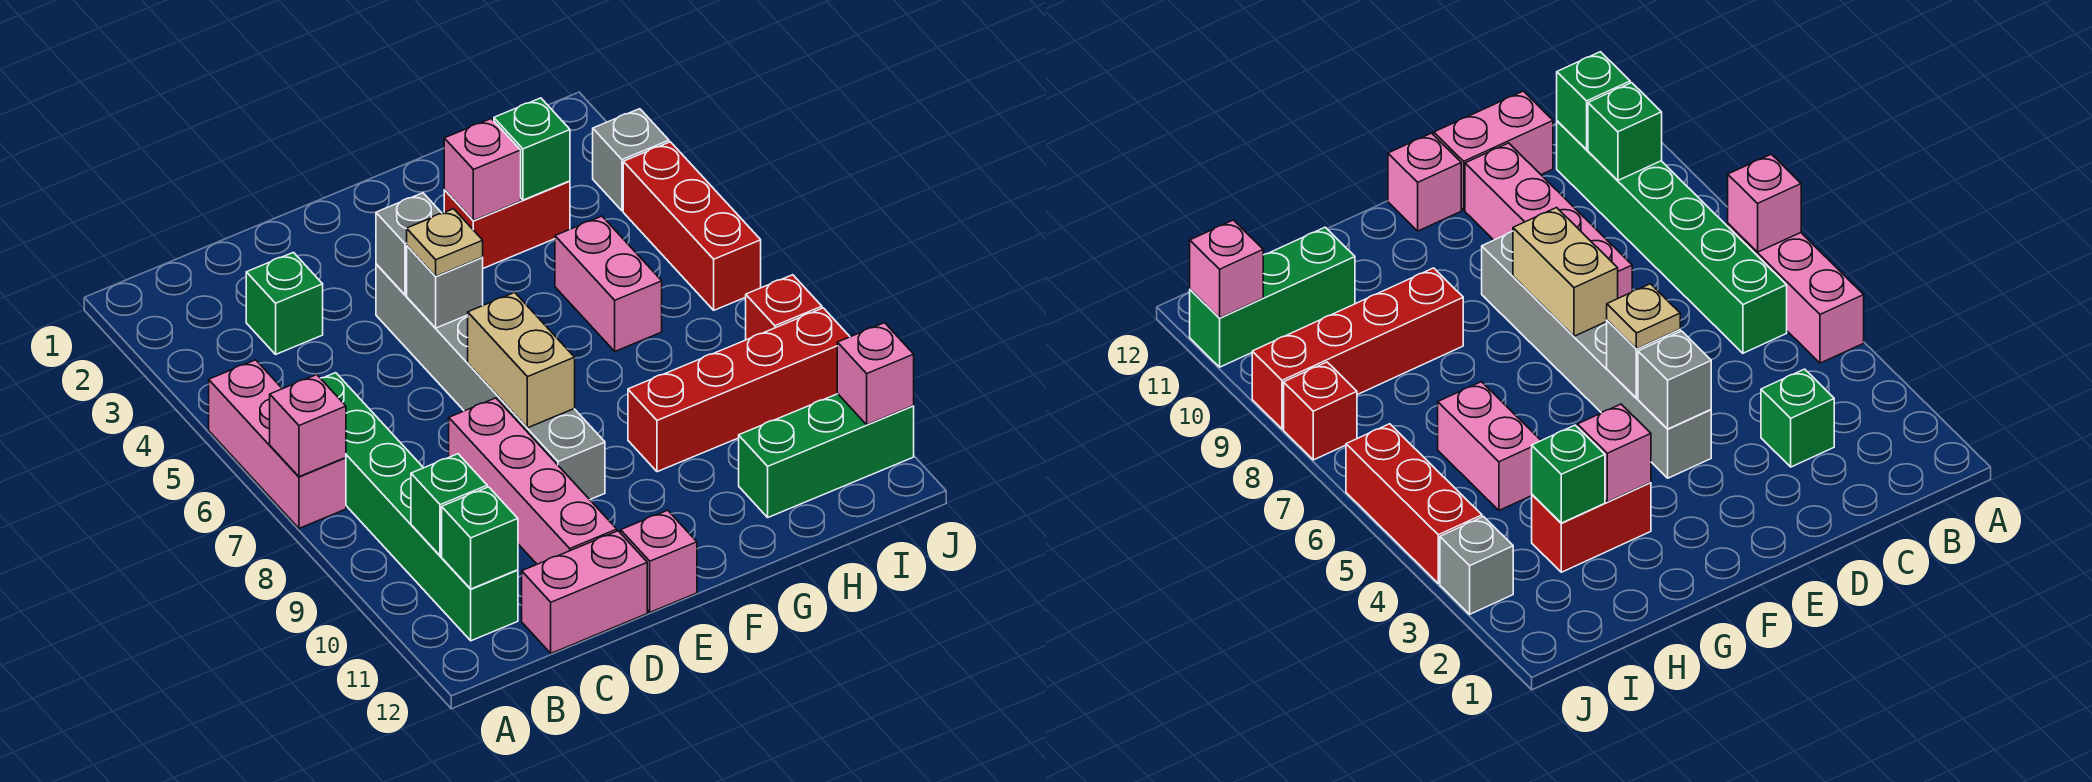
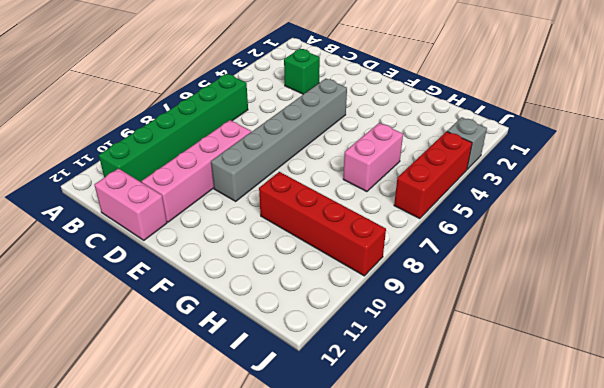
none -> pink brick A5:A7 level 1
none -> pink brick E12 level 1
none -> red brick G3:H3 level 1

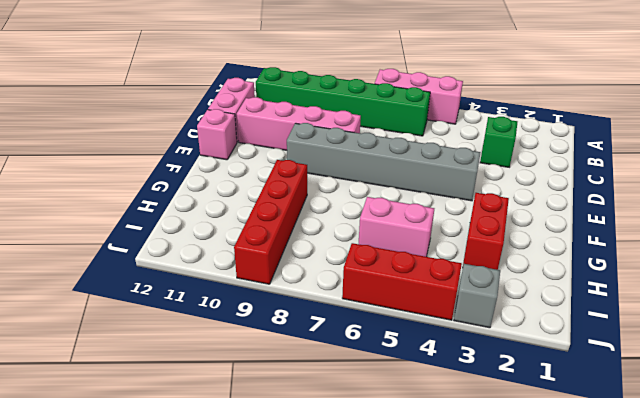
none -> green brick H11:J11 level 1
none -> red brick J8 level 1
none -> pink brick A7 level 2

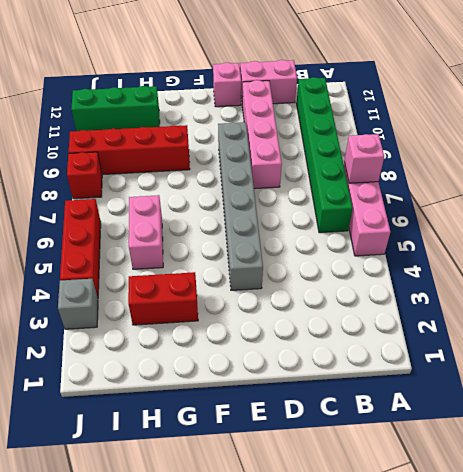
none -> green brick C3 level 1
none -> green brick B10 level 2
none -> green brick B11 level 2

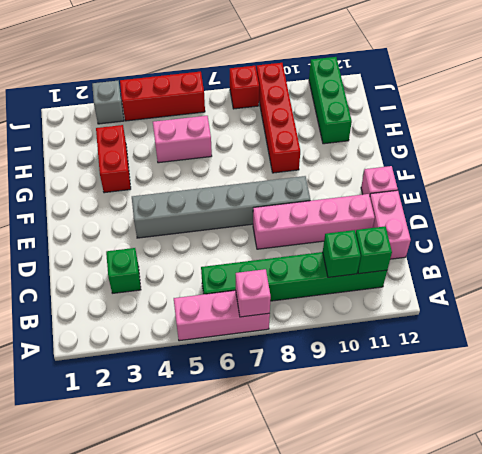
none -> grey brick E4 level 2
none -> grey brick E5 level 2
none -> tan brick E7:E8 level 2

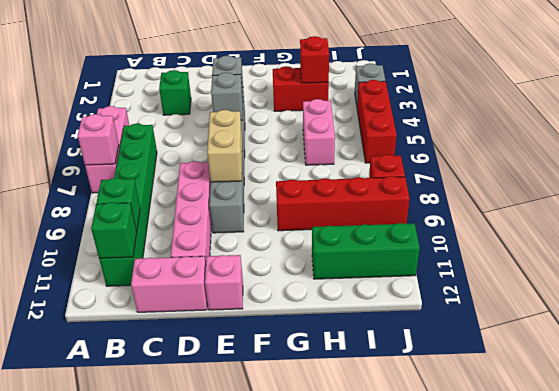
red brick H3 level 2 -> green brick H3 level 2
none -> pink brick G3 level 2
none -> pink brick J11 level 2
none -> tan plate E5 level 3

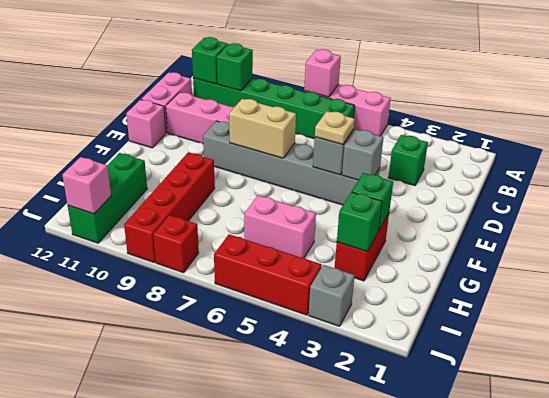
green brick G3 level 2 -> pink brick G3 level 2

